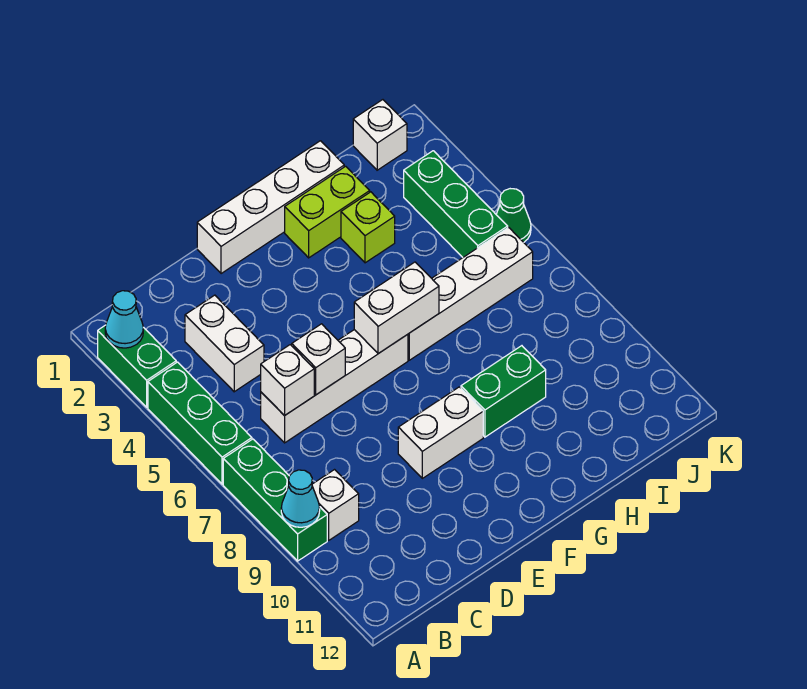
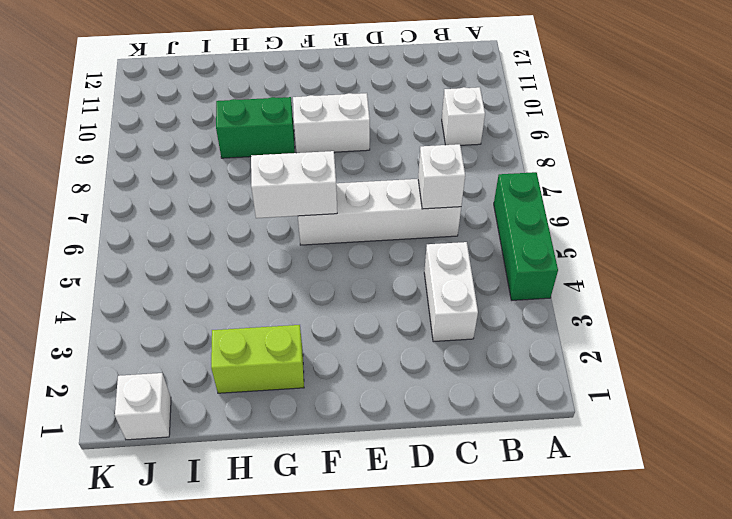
none -> green brick A2:A3 level 1
none -> green brick A7:A9 level 1
none -> white brick E1:H1 level 1

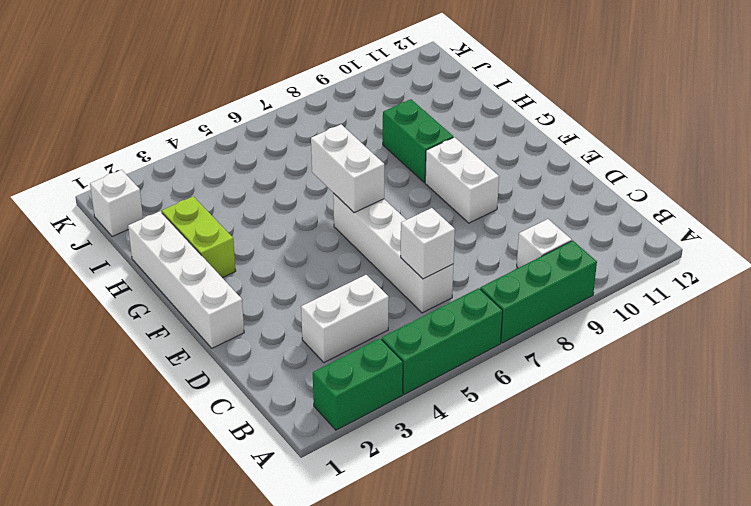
none -> white brick G6:J6 level 1
none -> lime brick H3 level 1
none -> green brick J3:J5 level 1

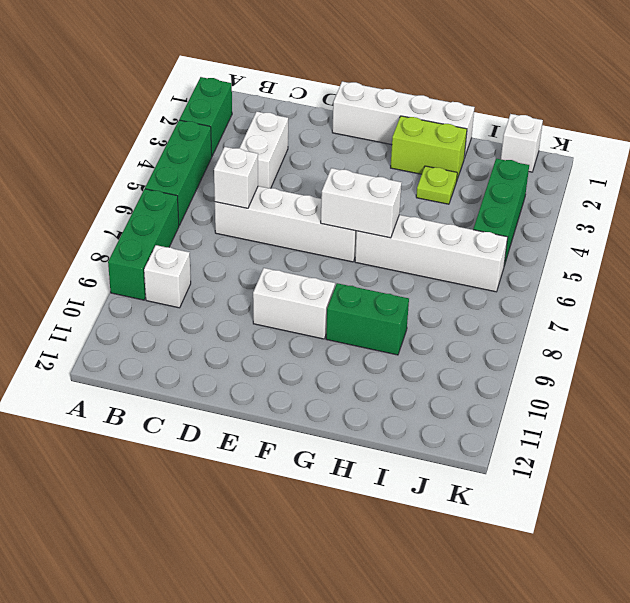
lime plate H3 level 1 -> lime brick H3 level 1
none -> green cone K5 level 1
none -> cyan cone A2 level 2
none -> cyan cone A9 level 2

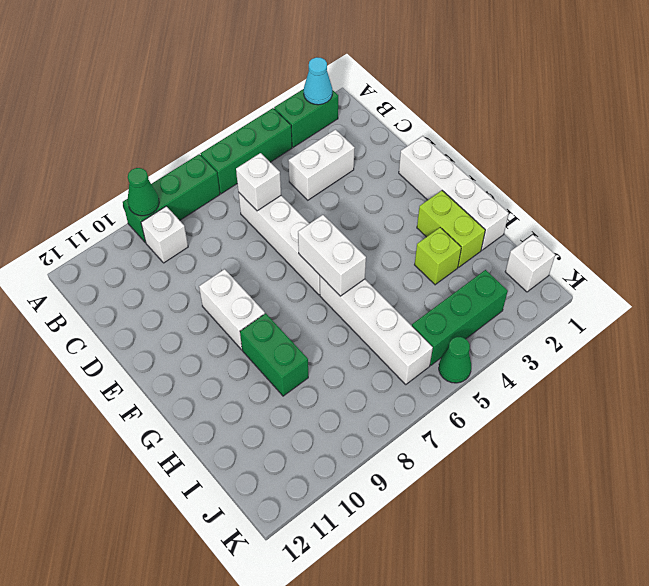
green cone A9 level 2 -> cyan cone A9 level 2
none -> white brick D6 level 2

